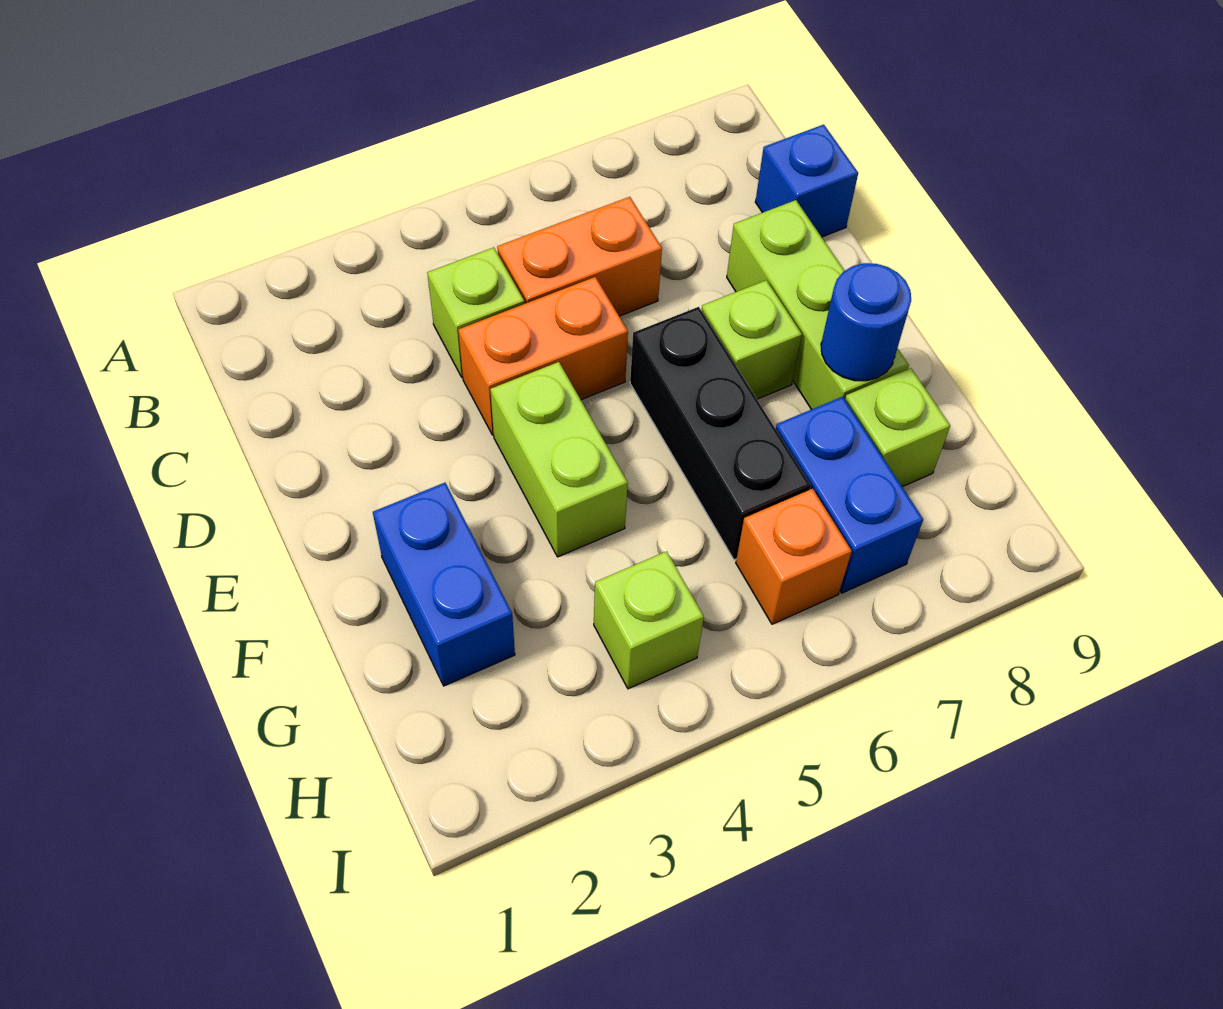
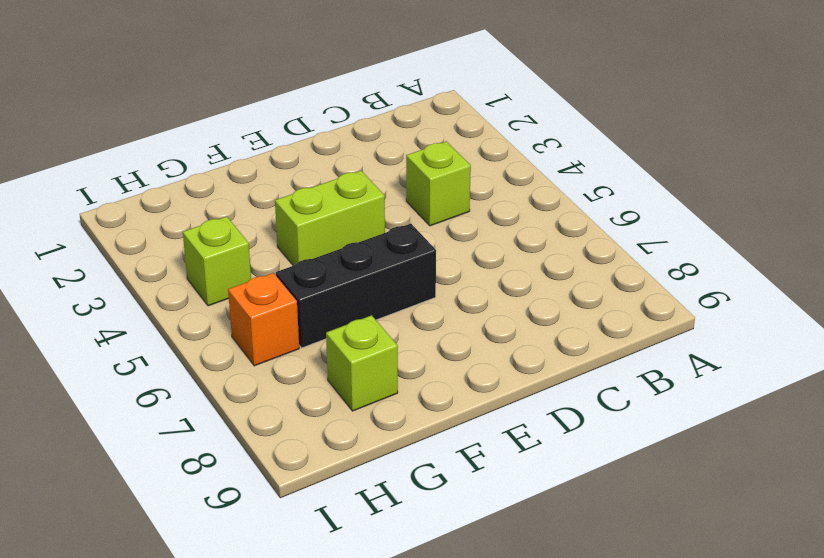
none -> orange brick C5:C6 level 1
none -> blue brick C9 level 1
none -> orange brick D4:D5 level 1

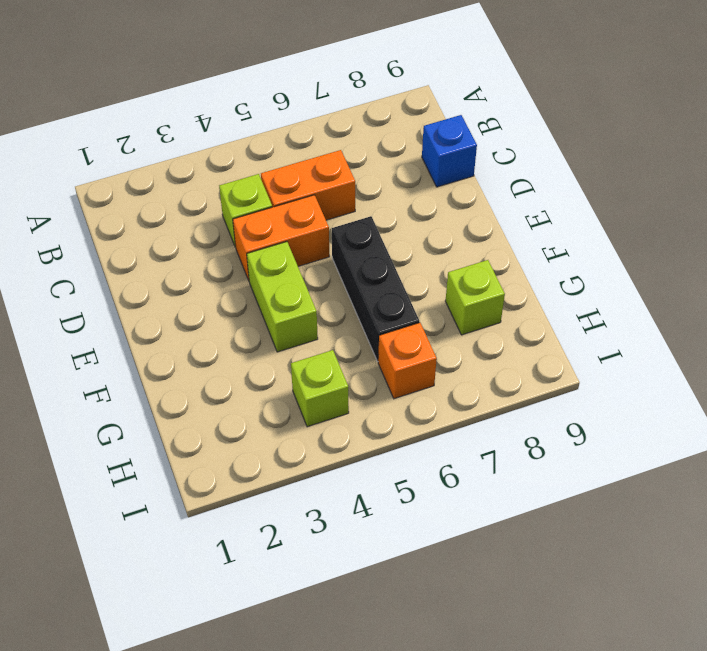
none -> lime brick D8:F8 level 1
none -> lime brick E7 level 1
none -> blue brick F2:G2 level 1

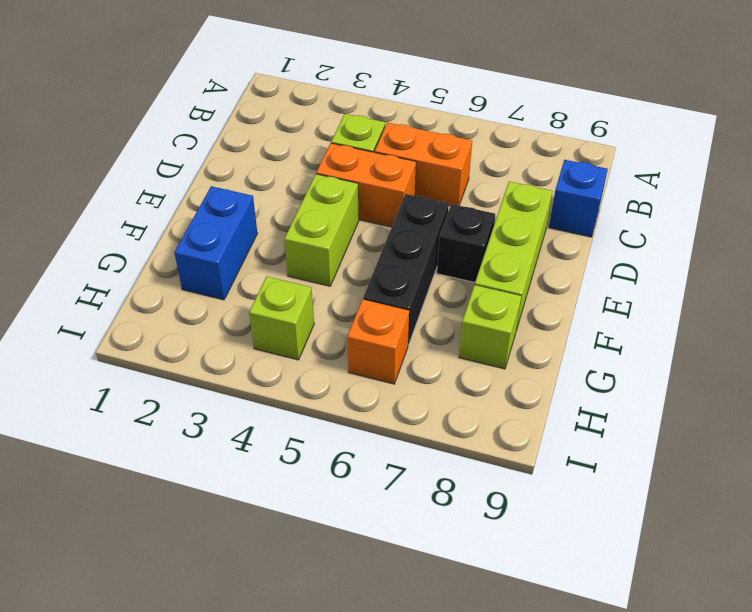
black brick E7 level 1 -> lime brick E7 level 1
none -> blue brick G7:H7 level 1
none -> blue round brick F8 level 2

